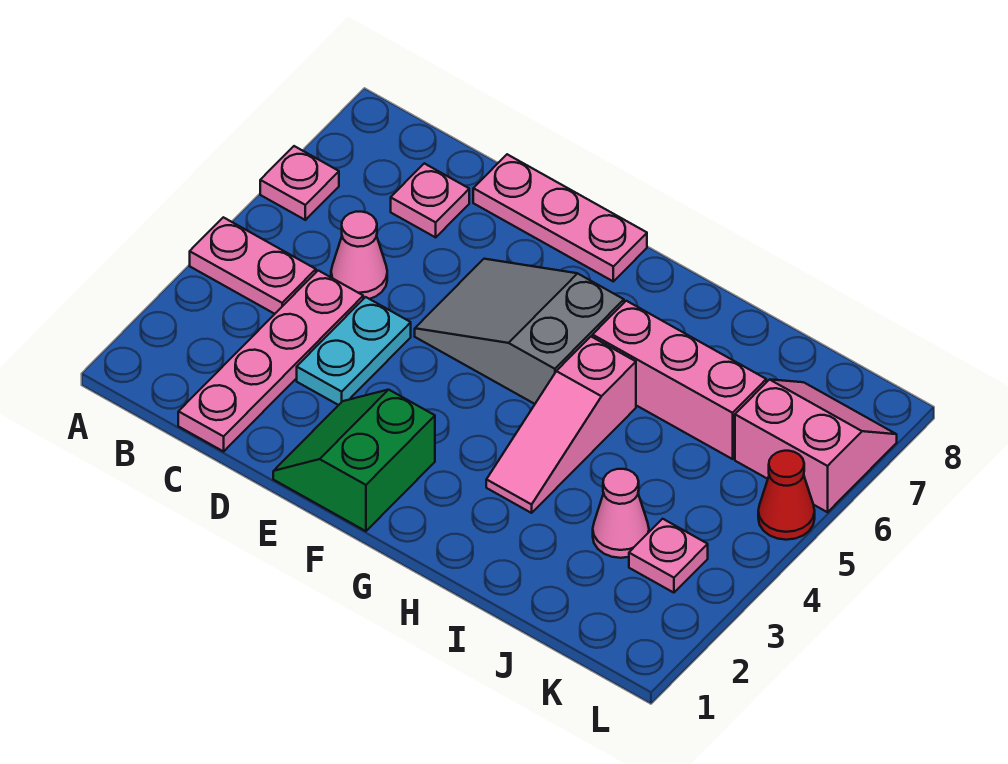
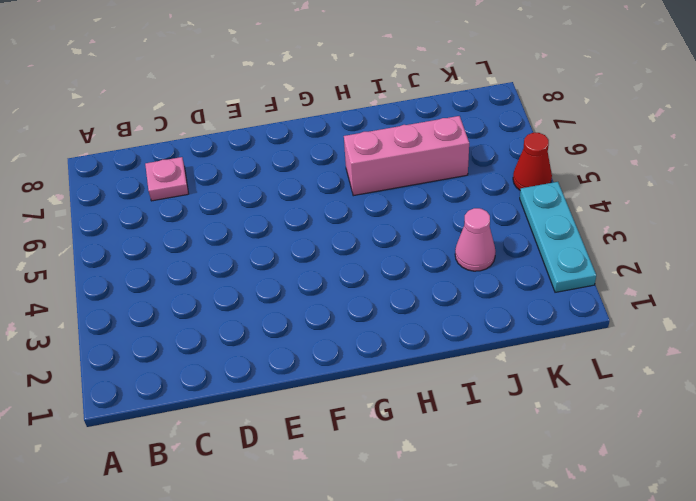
cyan plate L2:L4 level 1 -> none
none -> pink plate A4:B4 level 1
none -> pink plate A6 level 1
none -> pink plate C1:C4 level 1

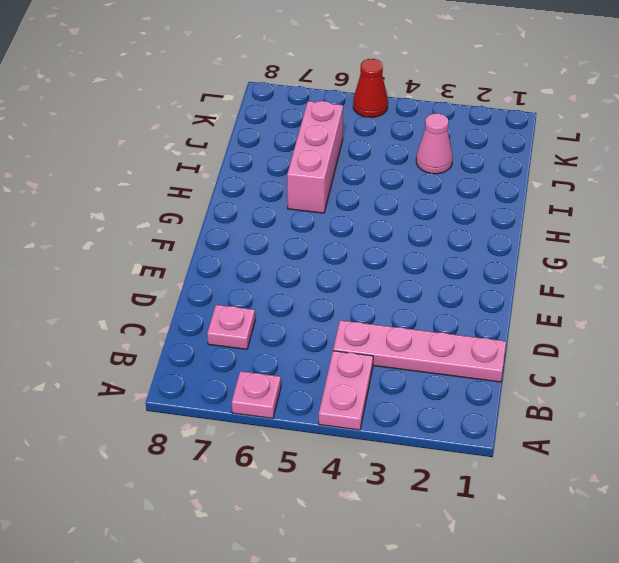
none -> pink cone C5 level 1
none -> cyan plate D3:D4 level 1
none -> pink plate D8:F8 level 1

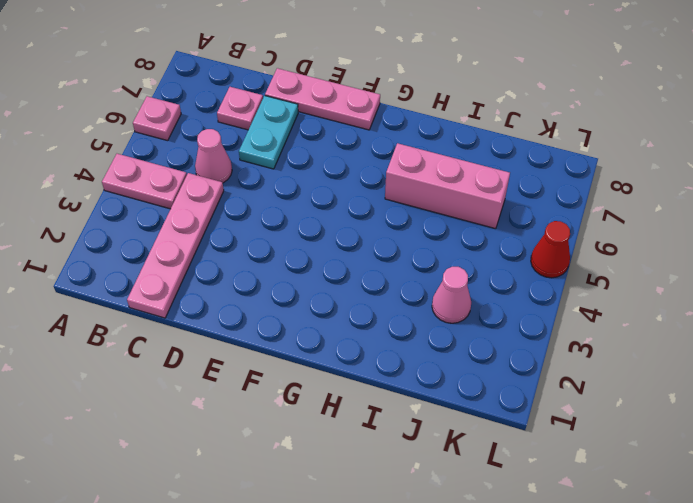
cyan plate D6:D7 level 1 -> cyan plate D3:D4 level 1
none -> green slope E1:F2 level 1 top F
none -> grey slope E5:G6 level 1 top G
none -> pink slope H3:H5 level 1 top 5

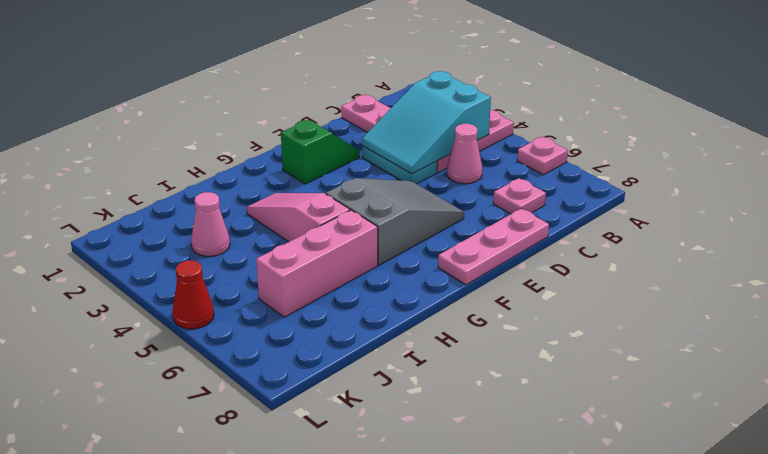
cyan slope B3:D4 level 2 top B -> none
green slope E2:F2 level 1 top F -> green slope E1:F2 level 1 top F
none -> pink plate K3 level 1
none -> pink slope K6:L7 level 1 top 6

